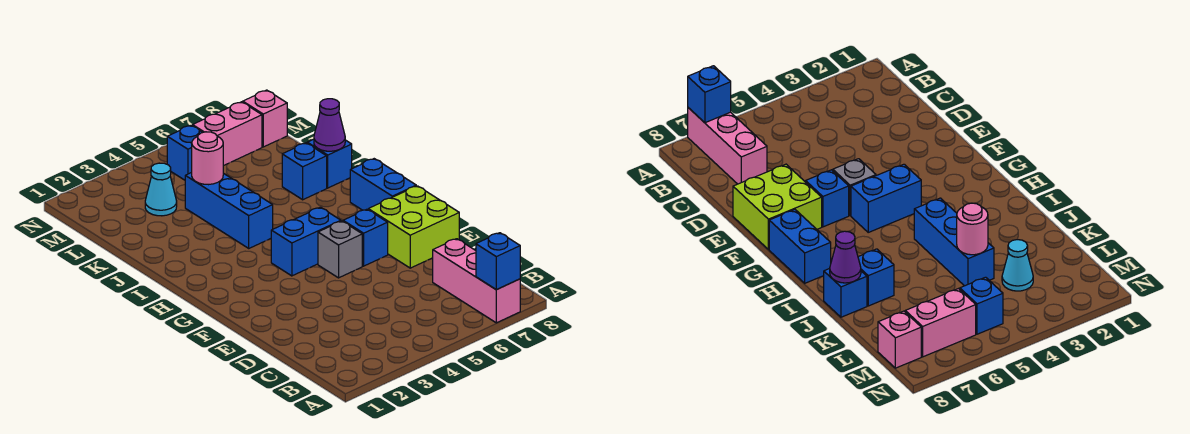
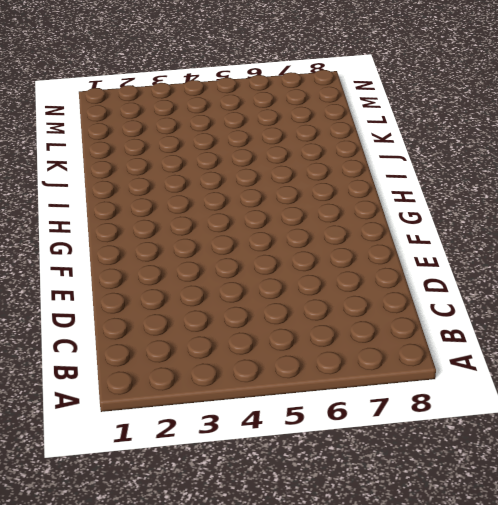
none -> pink brick A7:C7 level 1
none -> lime brick E7:F8 level 1
none -> grey brick F5 level 1

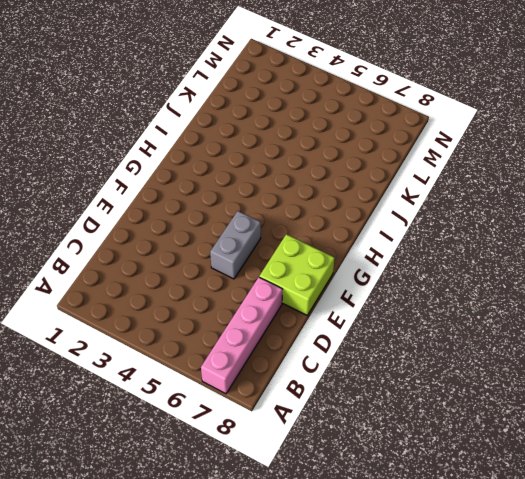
pink brick A7:D7 level 1 -> pink brick A7:C7 level 1
grey brick E5:F5 level 1 -> grey brick F5 level 1
none -> blue brick F6 level 1
none -> blue brick G4:G5 level 1
none -> blue brick G8:H8 level 1

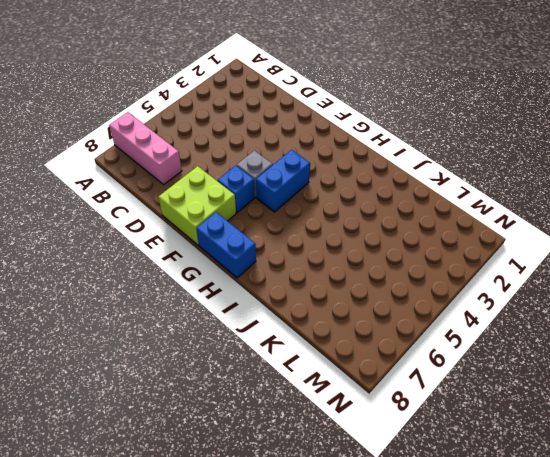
none -> blue brick I4:K4 level 1
none -> blue brick J7 level 1
none -> blue brick J8 level 1

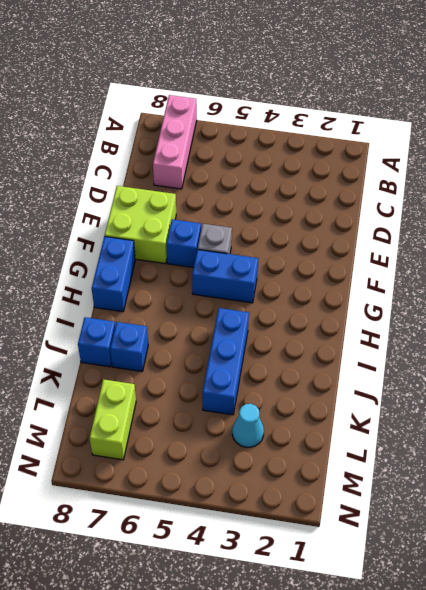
lime brick L7:M7 level 1 -> pink brick M6:M7 level 1
none -> blue brick M5 level 1
none -> pink brick M8 level 1
none -> blue brick A7 level 2

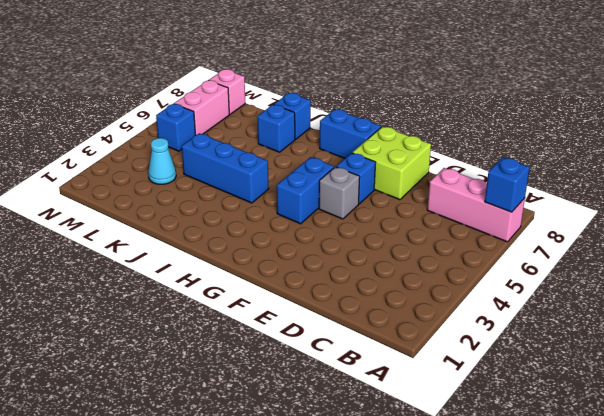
none -> purple cone J8 level 2
none -> pink round brick K4 level 2

